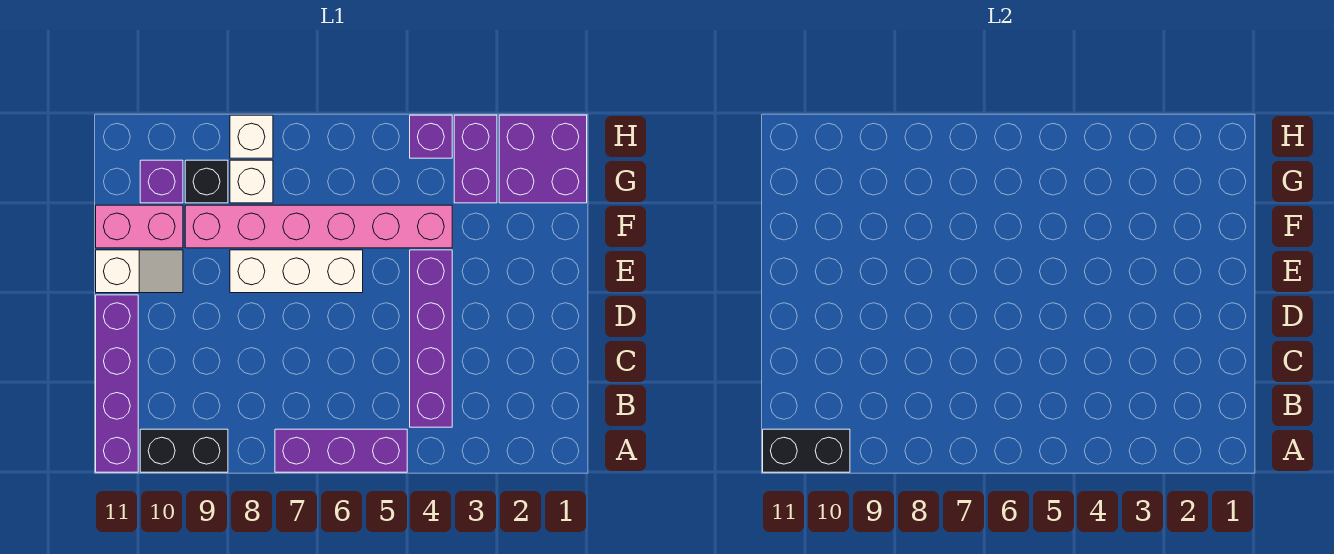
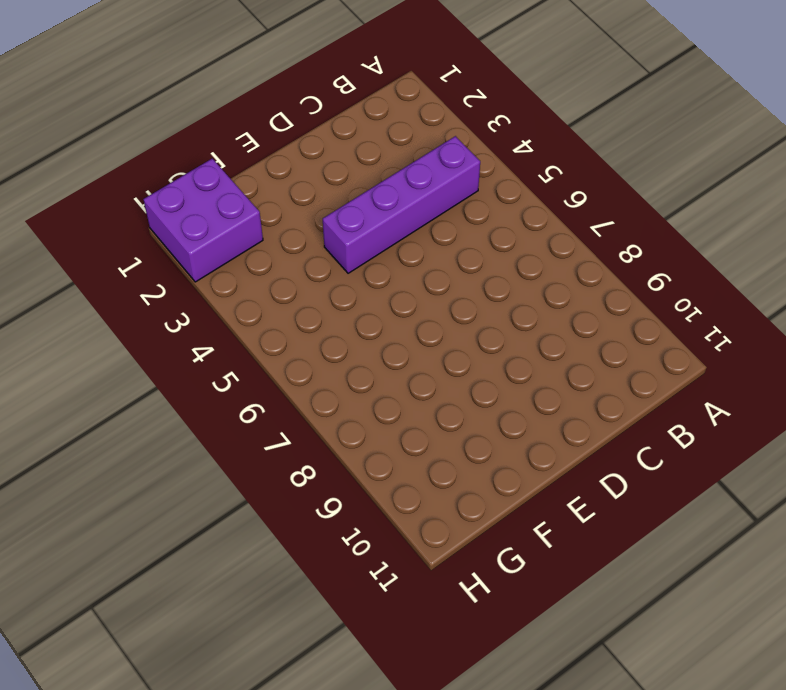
none -> purple brick A5:A7 level 1
none -> black brick A9:A10 level 1
none -> purple brick A11:D11 level 1

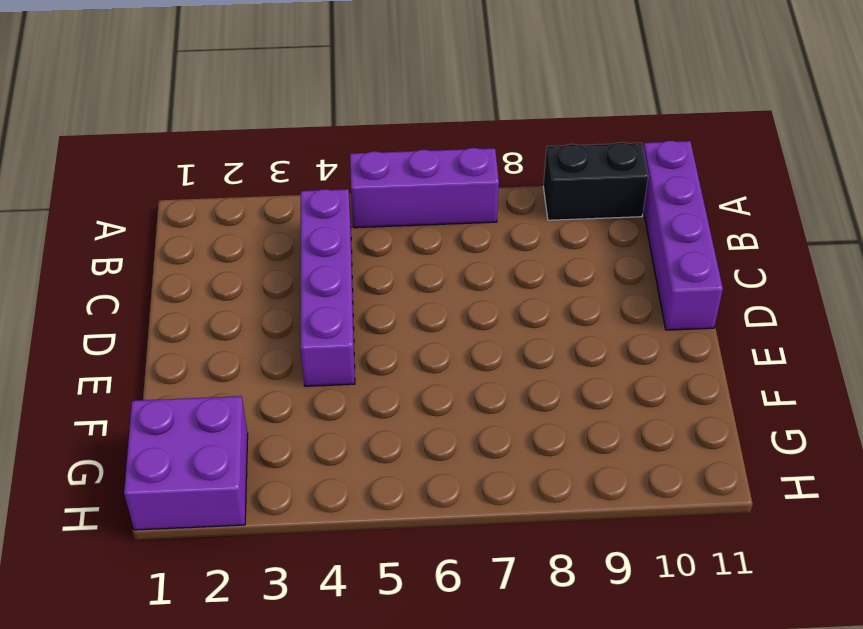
none -> white brick E6:E8 level 1
none -> white slope E10:E11 level 1 top 11
none -> pink brick F4:F9 level 1

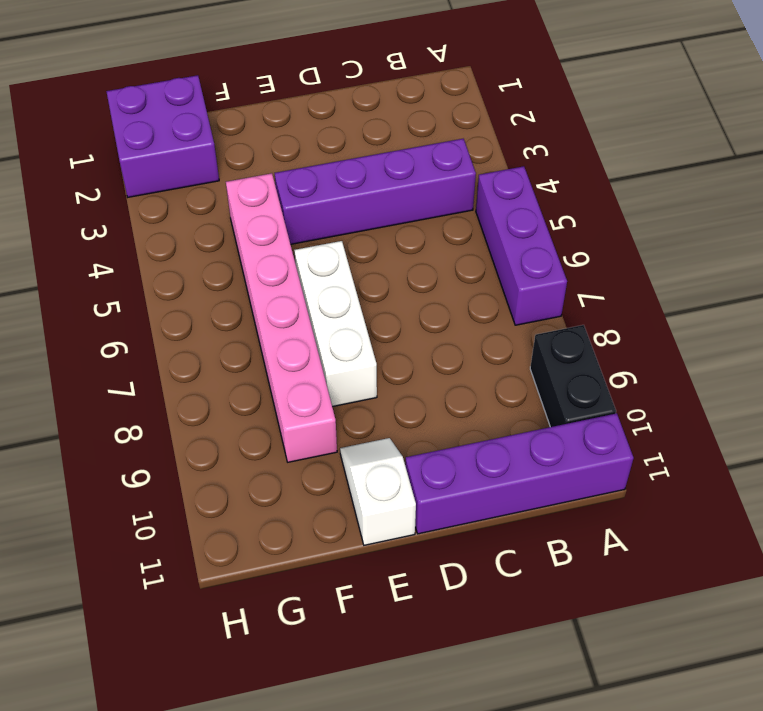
none -> pink brick F10:F11 level 1
none -> purple brick G3:H3 level 1
none -> white brick G8 level 1

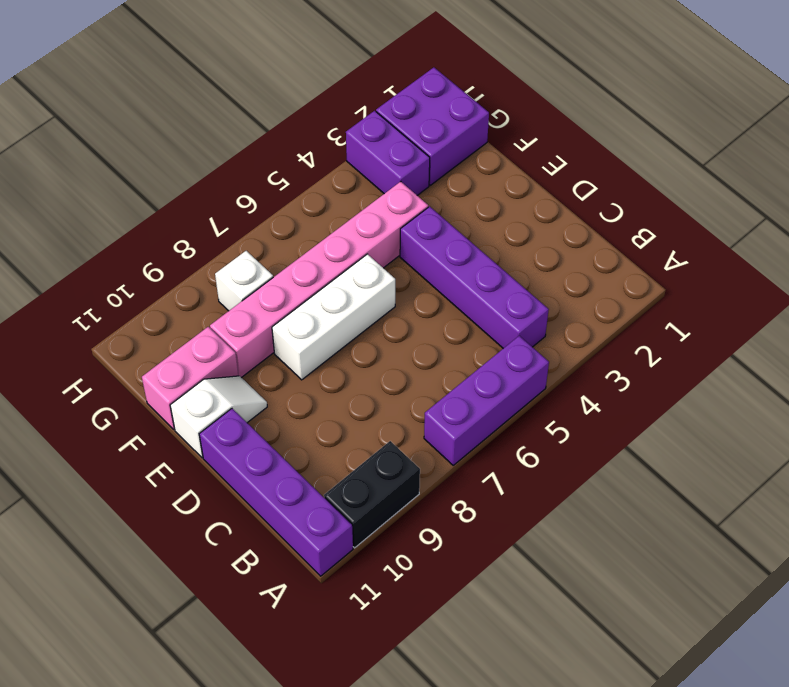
none -> black brick G9 level 1
none -> purple brick G10 level 1
none -> purple brick H4 level 1

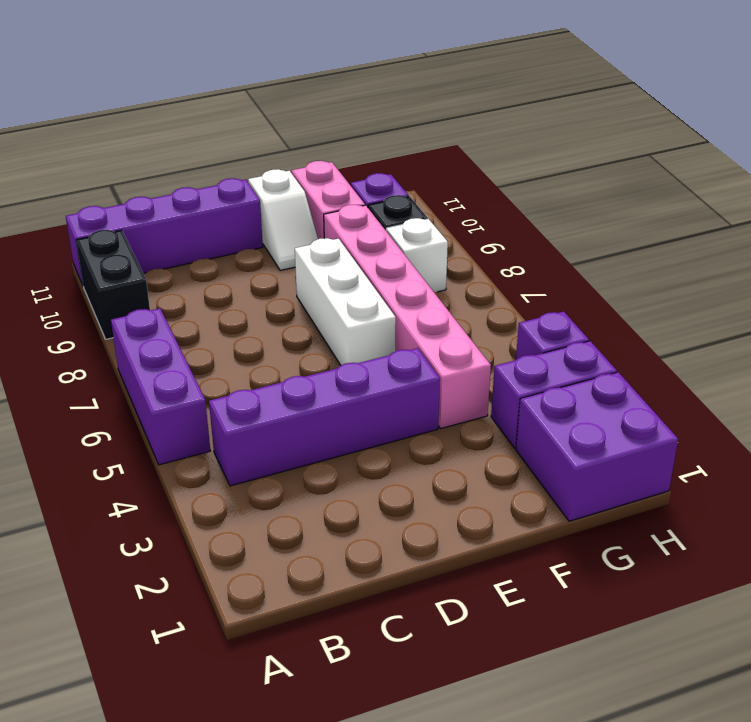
none -> white brick H8 level 1
none -> black brick A10:A11 level 2

